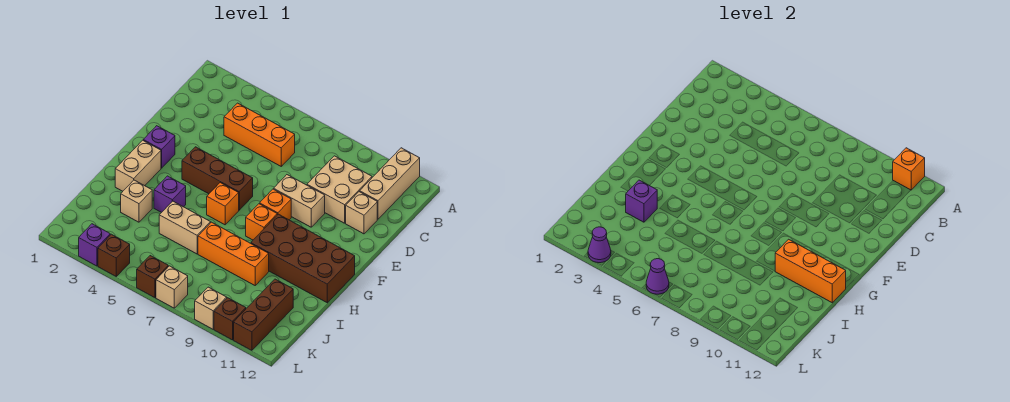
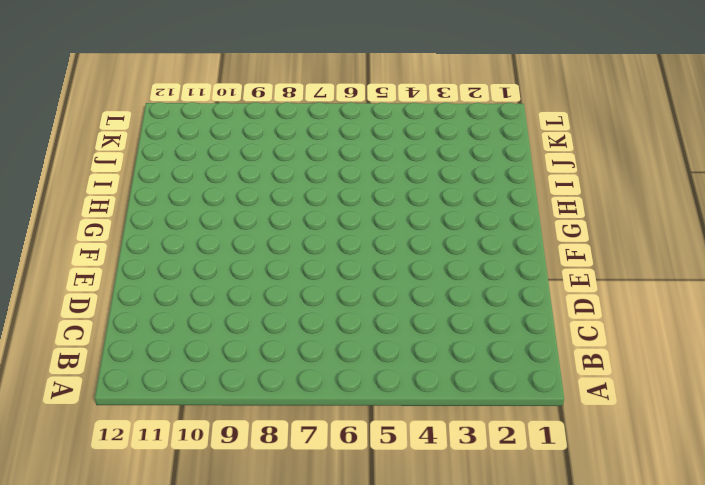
none -> tan brick A11:C11 level 1
none -> orange brick C4:C6 level 1
none -> tan brick C9:D10 level 1

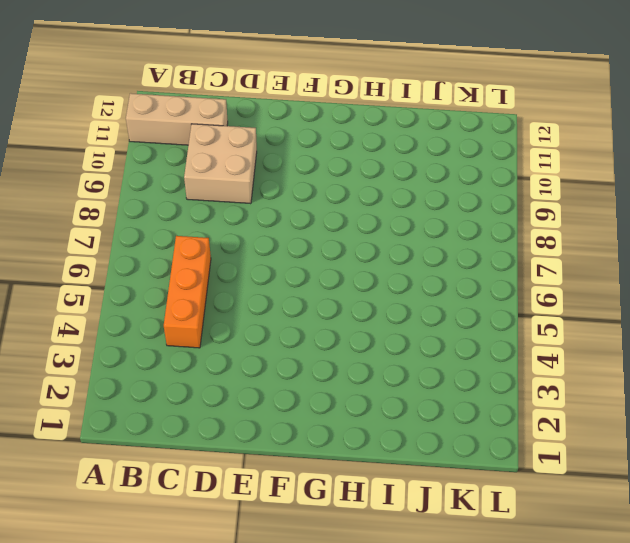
none -> tan brick D11 level 1
none -> tan brick E8:E9 level 1
none -> purple brick F2 level 1

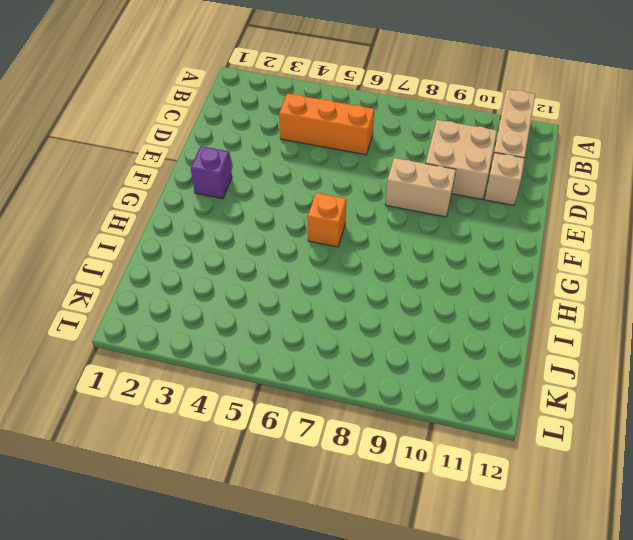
none -> brown brick F4:F6 level 1
none -> orange brick F8 level 1
none -> tan brick G2:H2 level 1

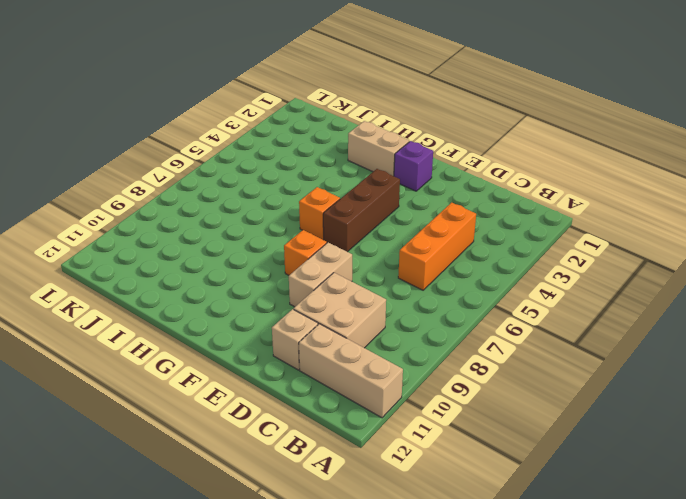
none -> orange brick G8 level 1
none -> brown brick G9:H12 level 1
none -> purple brick H4 level 1

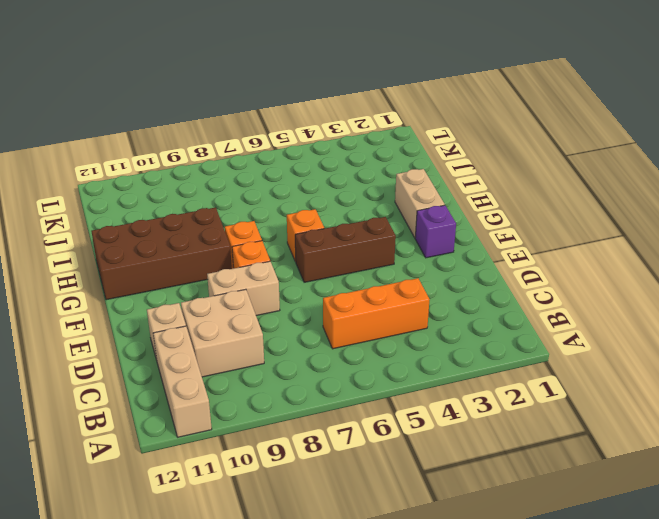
none -> purple brick H4 level 1
none -> tan brick I3 level 1
none -> tan brick I5:I6 level 1

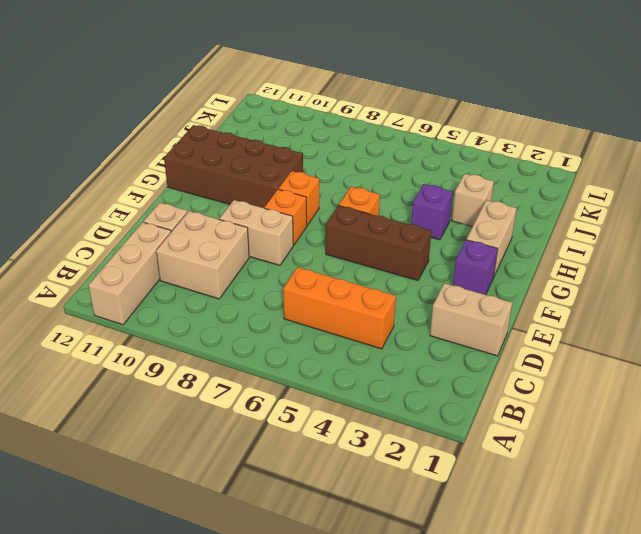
tan brick D1:D2 level 1 -> tan brick I5:I6 level 1
none -> orange brick I7:I9 level 1
none -> brown brick J11:L11 level 1
none -> purple brick L3 level 1

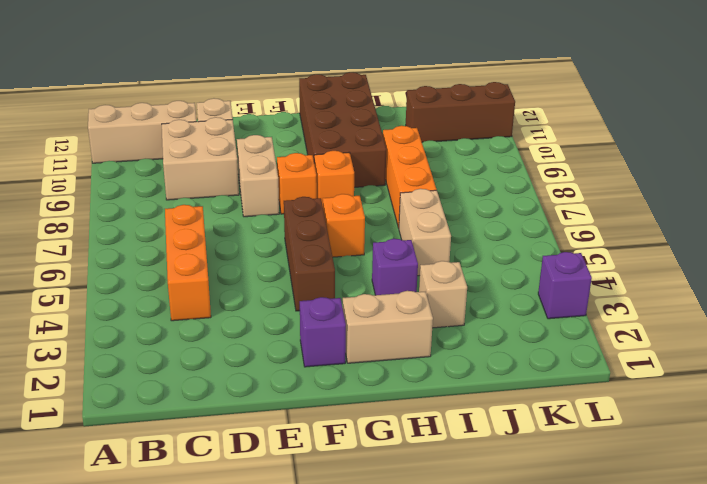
none -> brown brick L4 level 1
none -> brown brick L6 level 1
none -> tan brick L7 level 1

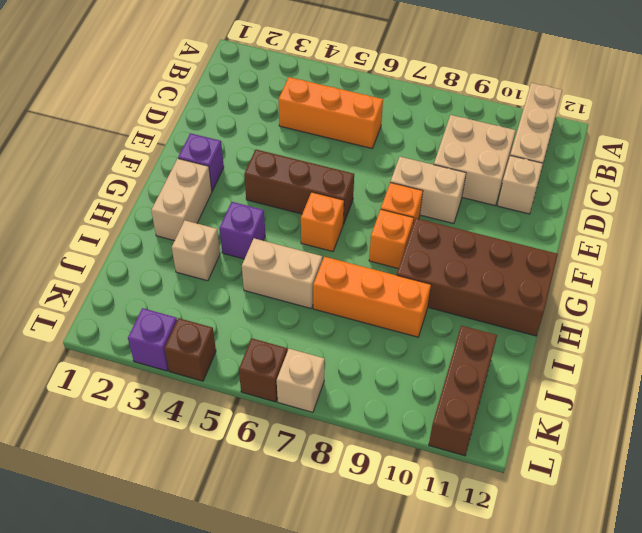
none -> tan brick L9 level 1
none -> brown brick L10 level 1
none -> orange brick A11 level 2

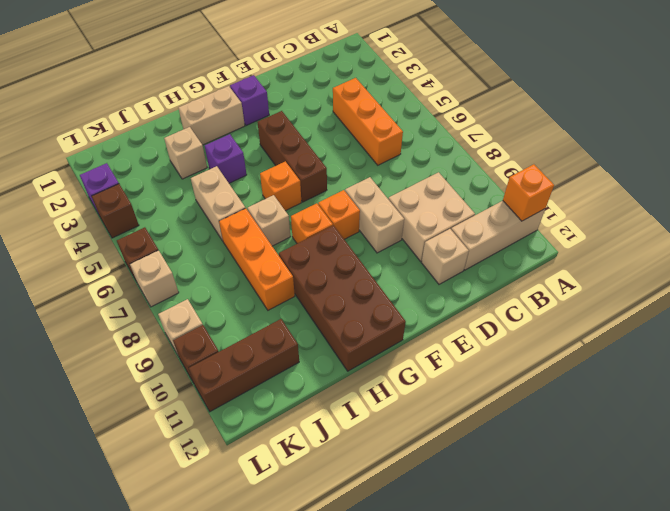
tan brick H7 level 1 -> none
none -> orange brick H10:H12 level 2
none -> purple brick I3 level 2
none -> purple cone L3 level 2

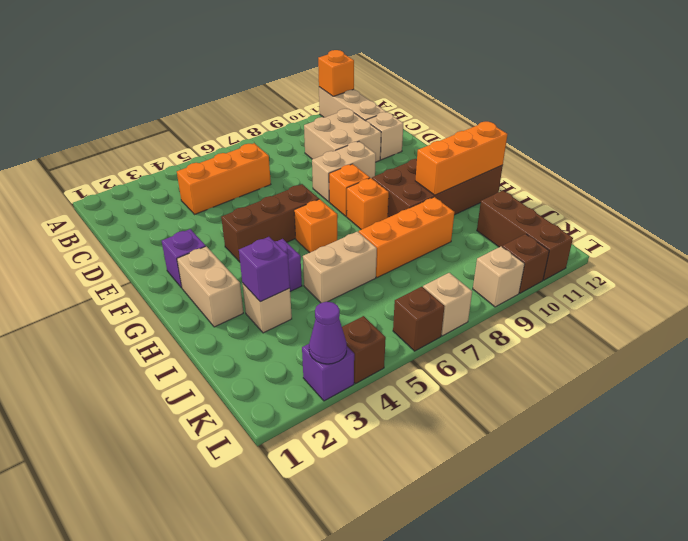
none -> purple cone L6 level 2

